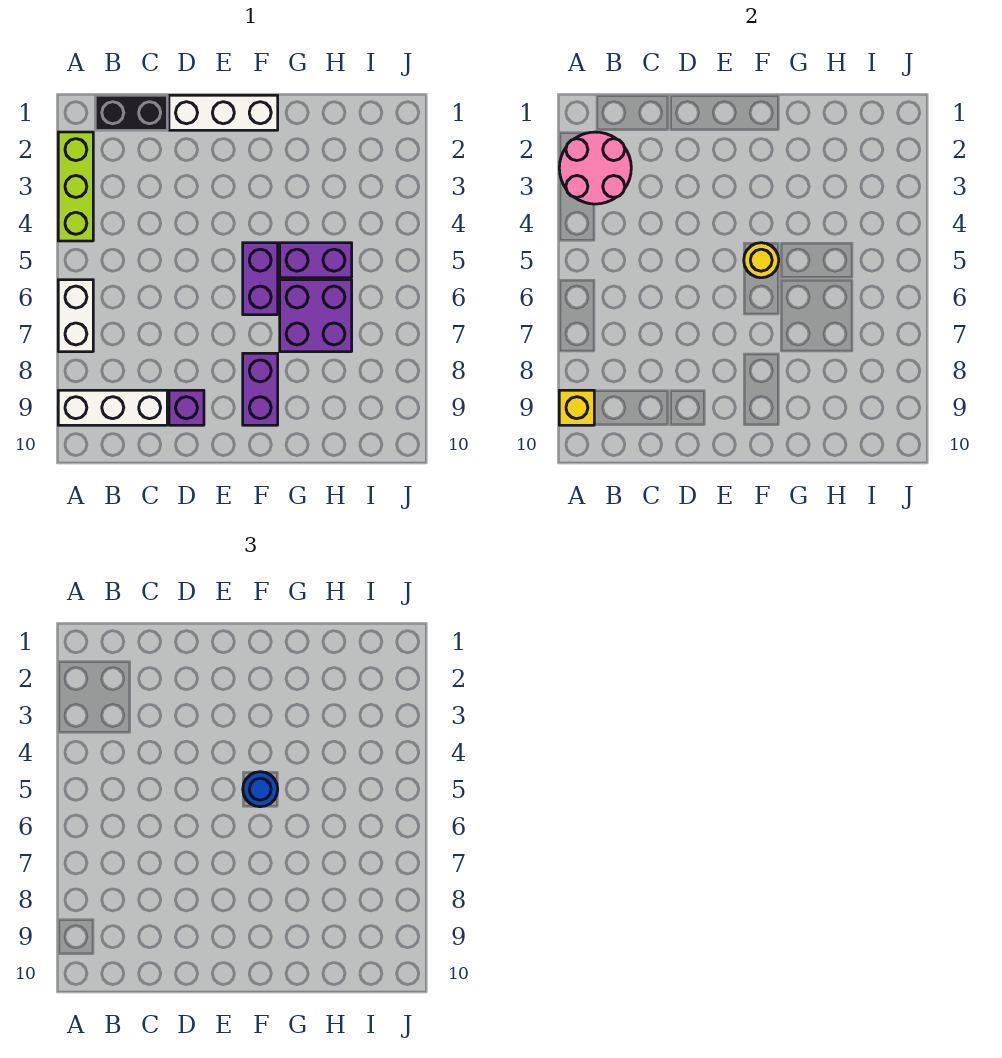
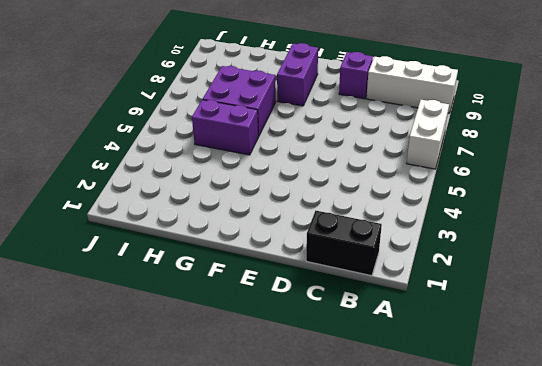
none -> lime brick A2:A4 level 1
none -> white brick D1:F1 level 1
none -> purple brick F5:F6 level 1

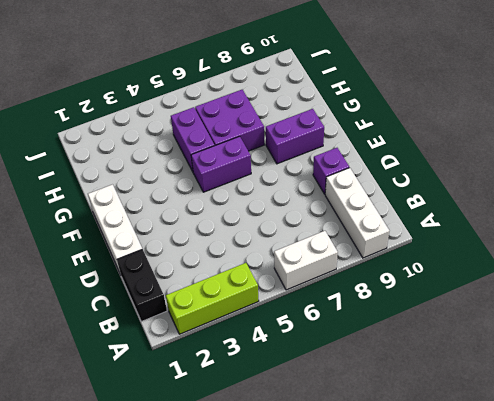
none -> pink round brick A2:B3 level 2
none -> yellow brick A9 level 2
none -> yellow round brick F5 level 2

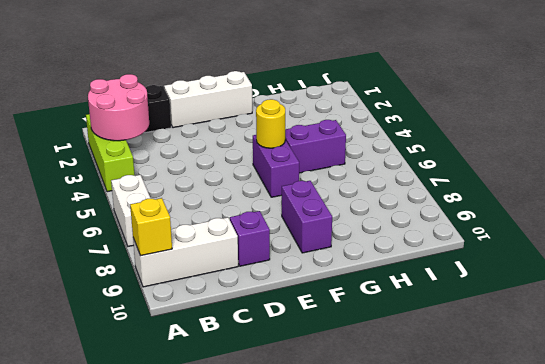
none -> purple brick G6:H7 level 1
none -> blue round brick F5 level 3

